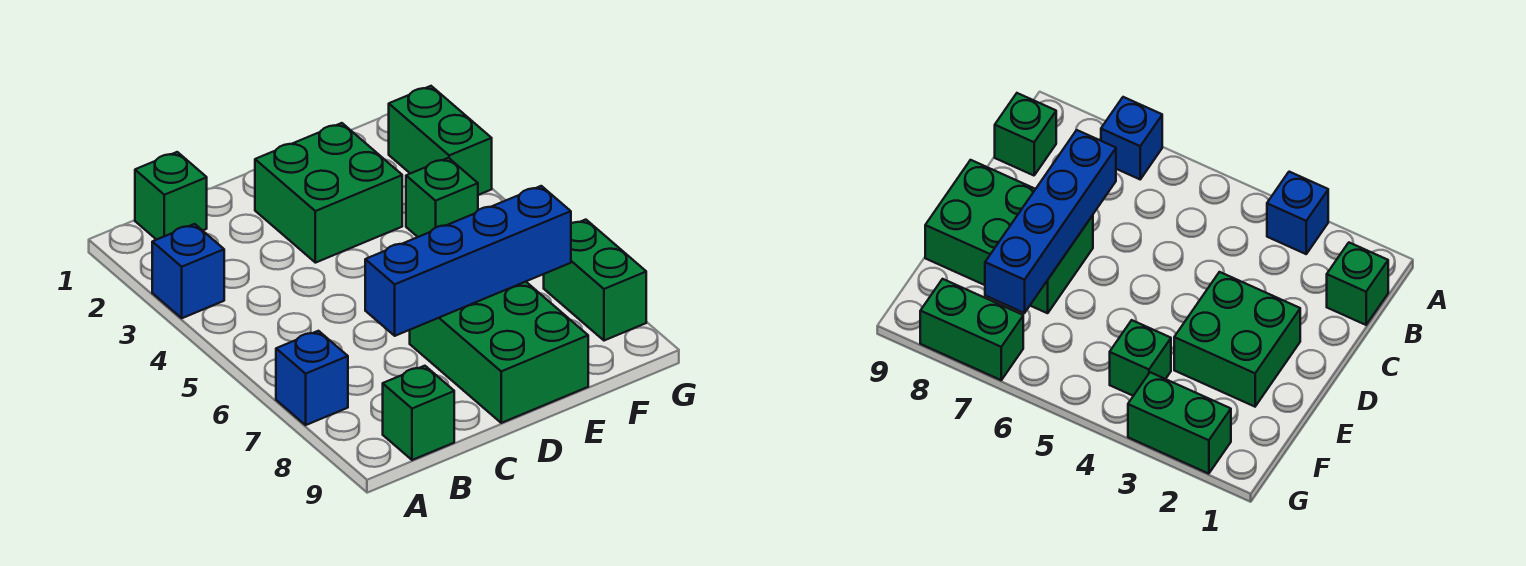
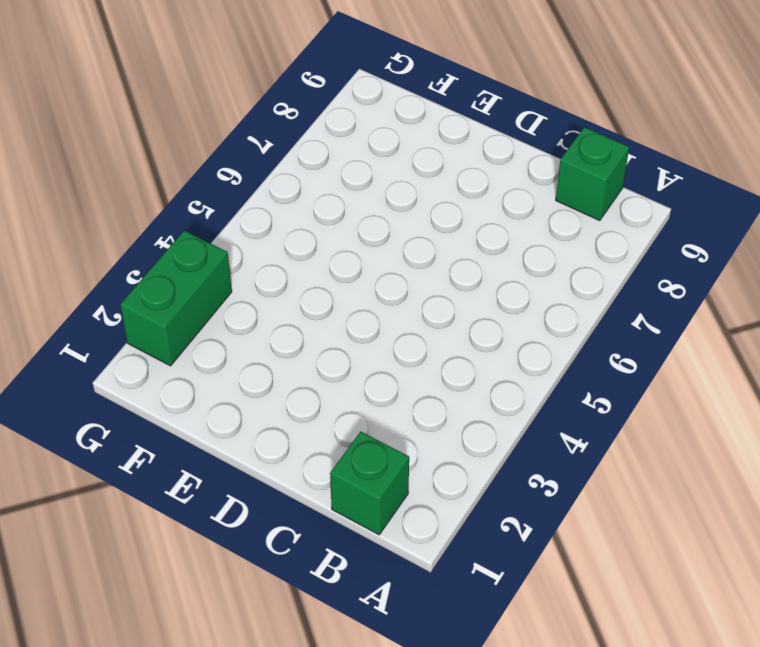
none -> blue brick A3 level 1
none -> blue brick A7 level 1

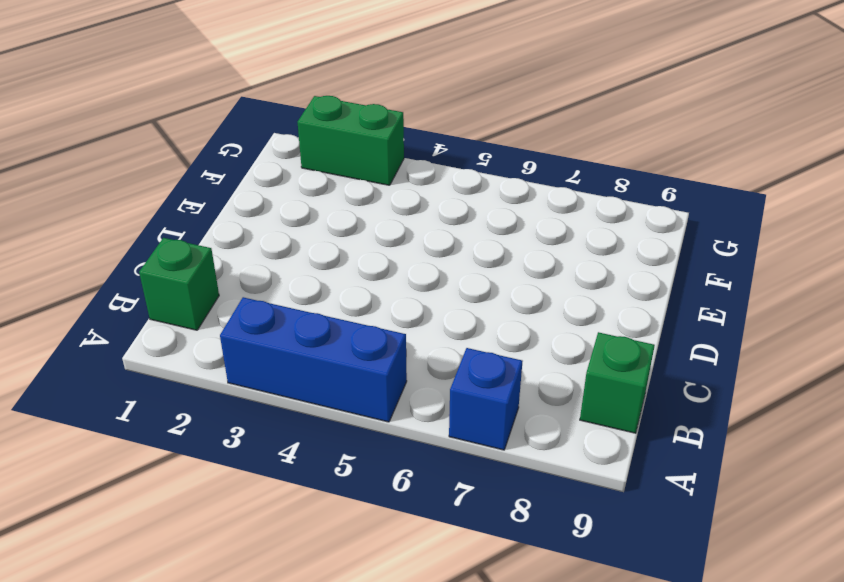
blue brick A3:A5 level 1 -> blue brick A3 level 1
none -> green brick D2:E3 level 1
none -> green brick D7:E9 level 1

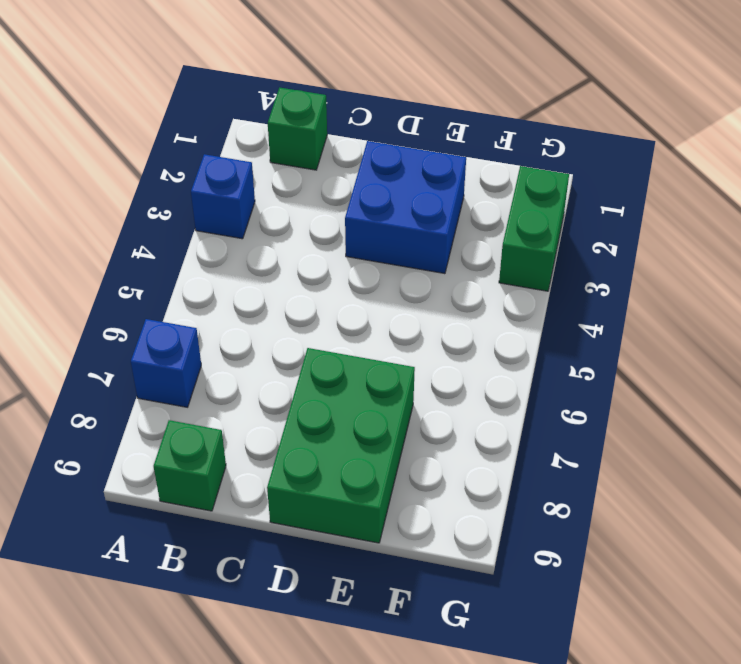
blue brick D2:E3 level 1 -> green brick D2:E3 level 1
none -> green brick F4 level 1
none -> green brick G7:G8 level 1

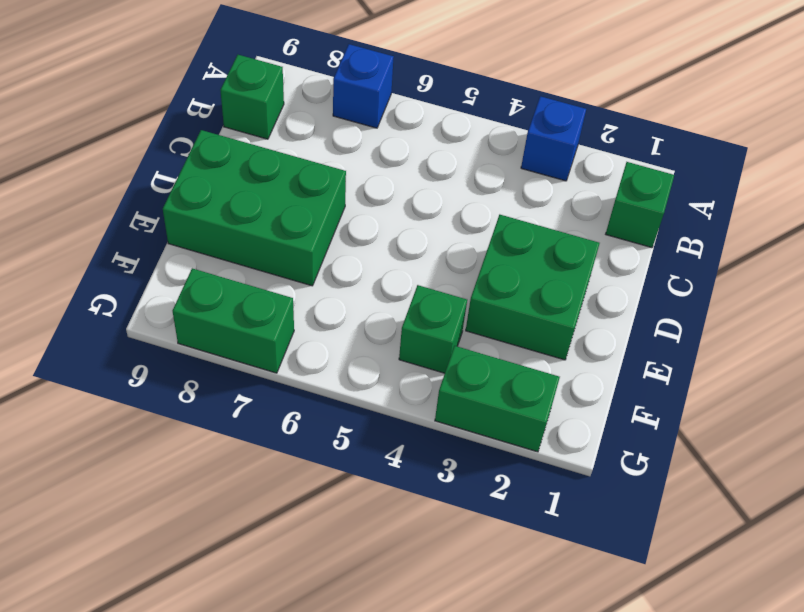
none -> blue brick C7:F7 level 2

